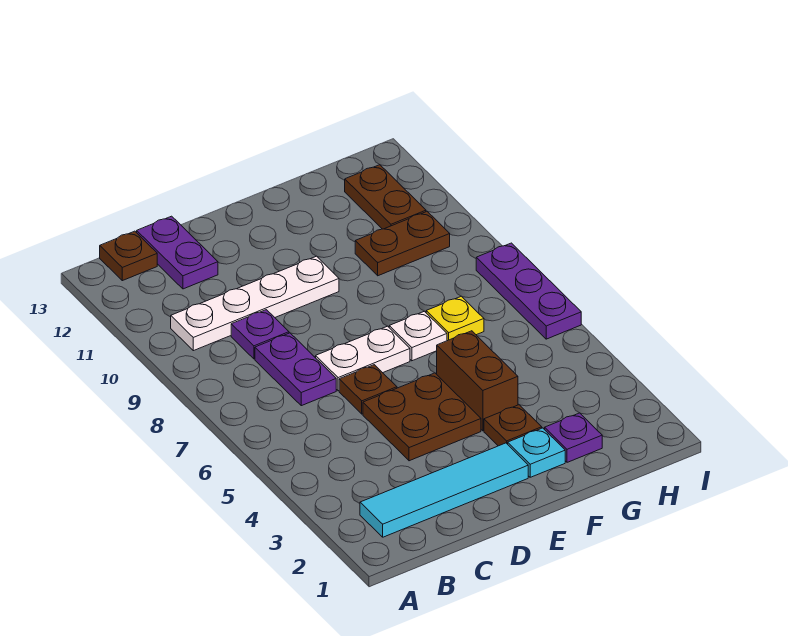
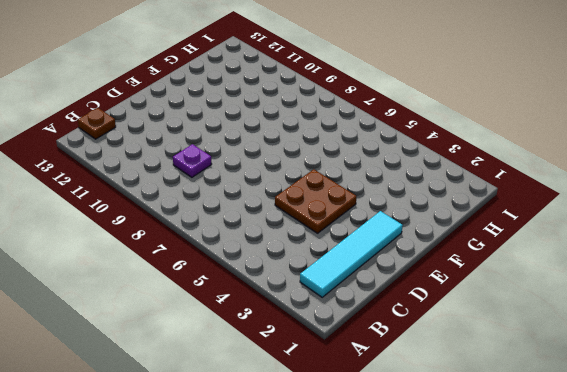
none -> white plate B10:E10 level 1
none -> purple plate C7:C8 level 1
none -> purple plate C12:C13 level 1

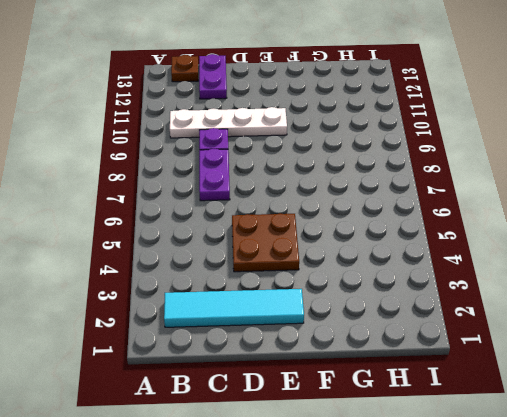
none -> brown plate D6 level 1
none -> white plate D7:E7 level 1
none -> cyan plate F2 level 1

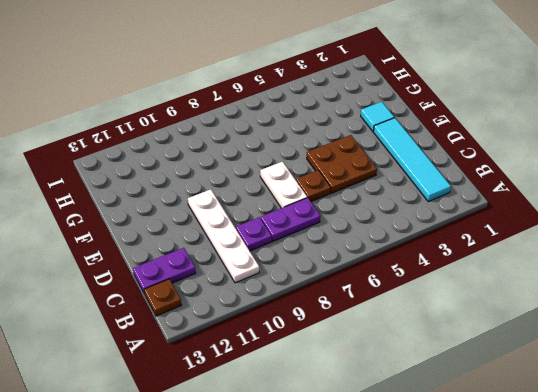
cyan tile F2 level 1 -> cyan plate F2 level 1
none -> brown plate F3 level 1
none -> brown brick F4:F5 level 1
none -> white plate F7 level 1

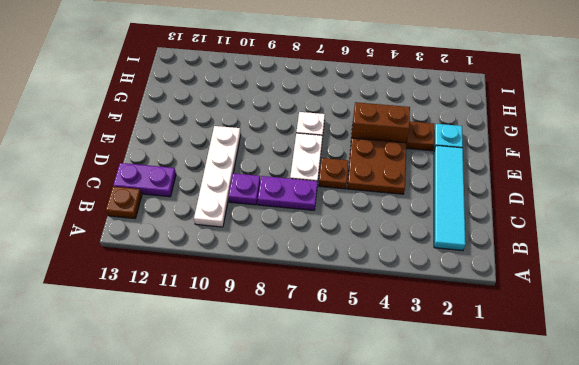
none -> purple plate G2 level 1
none -> yellow plate G7 level 1
none -> brown plate G10:H10 level 1

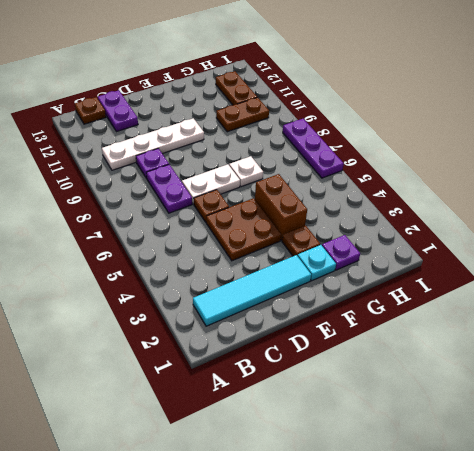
none -> yellow plate G7 level 1

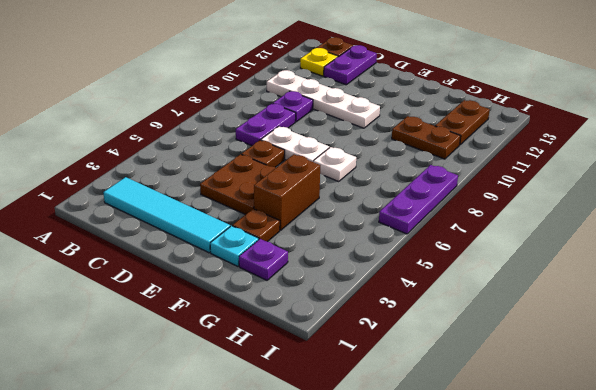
yellow plate B12 level 1 -> yellow plate G7 level 1

